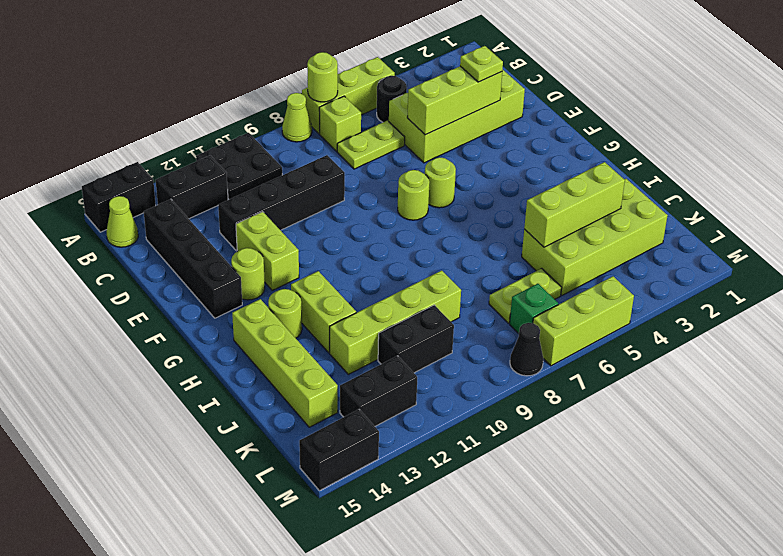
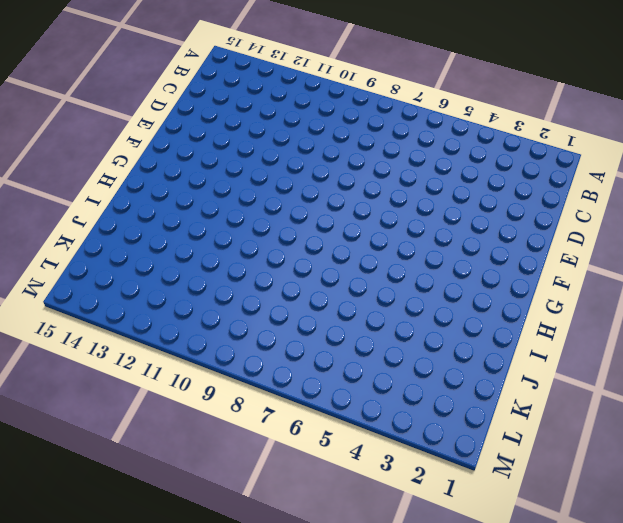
none -> lime brick A5:A7 level 1
none -> lime cone A8 level 1
none -> black plate A10:B11 level 1
none -> black brick A14:A15 level 1

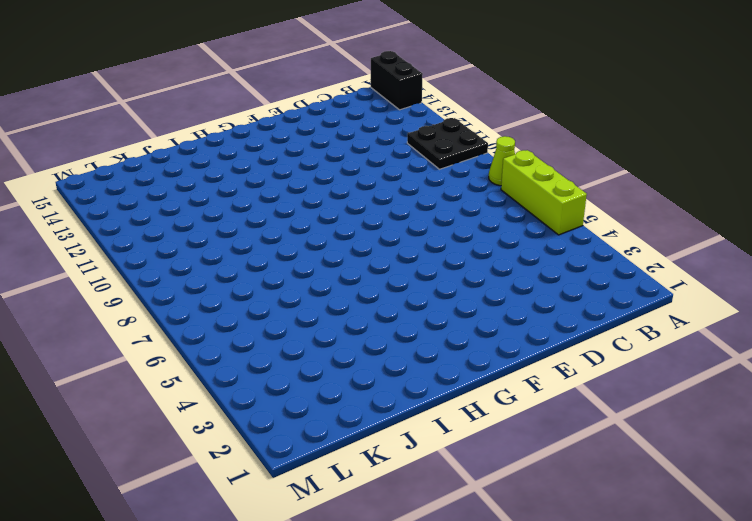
none -> black round brick B5 level 1
none -> lime brick B7 level 1
none -> black brick B12:B13 level 1
none -> lime cone B15 level 1

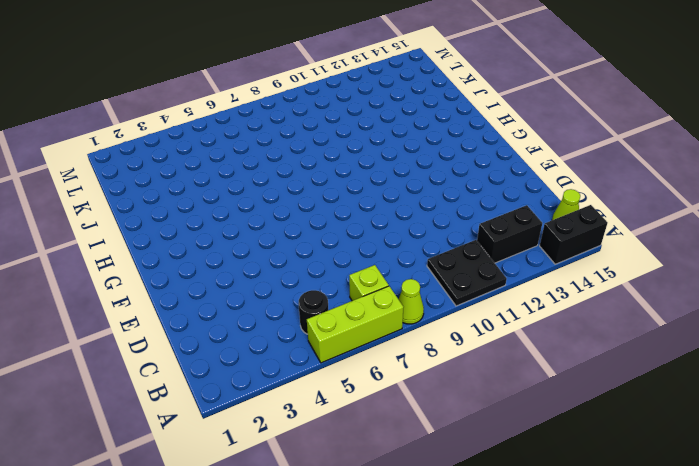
none -> lime brick C2:D5 level 1
none -> lime plate C6:C7 level 1
none -> black brick C14:F14 level 1
none -> black brick D9:D12 level 1

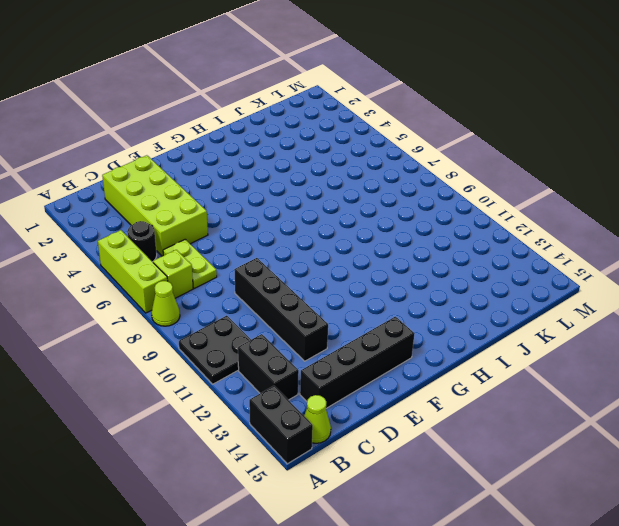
none -> lime brick E12:F12 level 1
none -> lime round brick F6 level 1
none -> lime round brick F7 level 1
none -> lime round brick F13 level 1

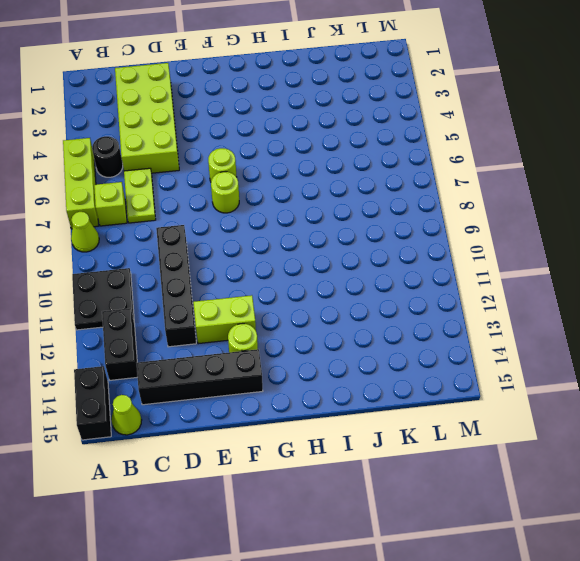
none -> lime brick H12:I12 level 1
none -> lime round brick H13 level 1
none -> lime brick H14:K14 level 1
none -> lime brick J2:K5 level 1

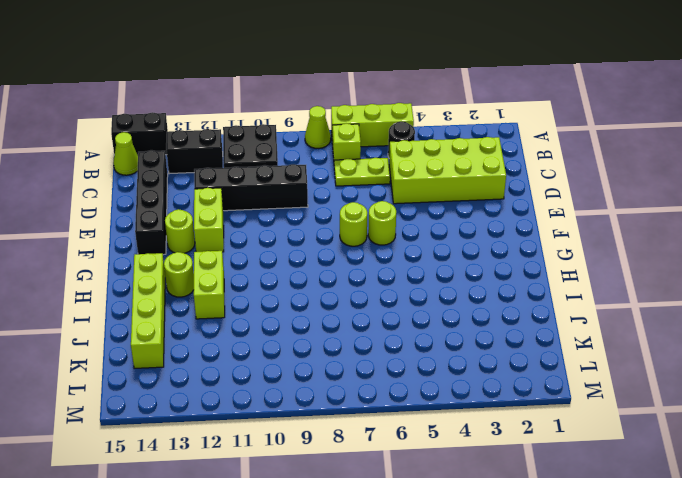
none -> lime brick J2:K5 level 1
none -> lime brick J9:J12 level 1
none -> lime plate K6:K7 level 1
none -> black brick K10:K11 level 1

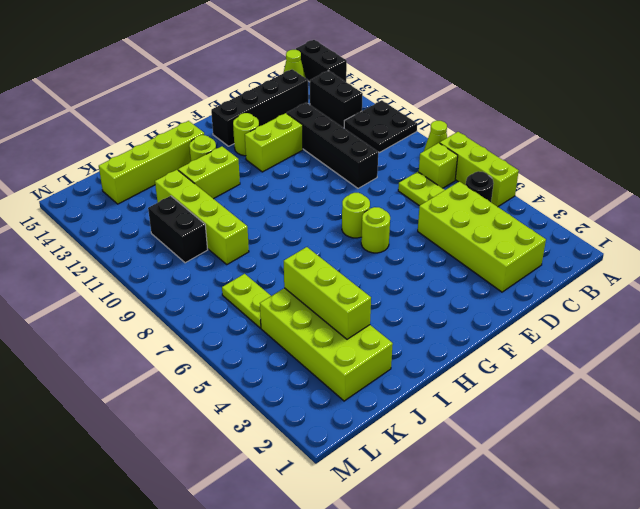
none -> green brick L7 level 1
none -> black brick L12:L13 level 1
none -> lime brick M5:M7 level 1
none -> black cone M8 level 1

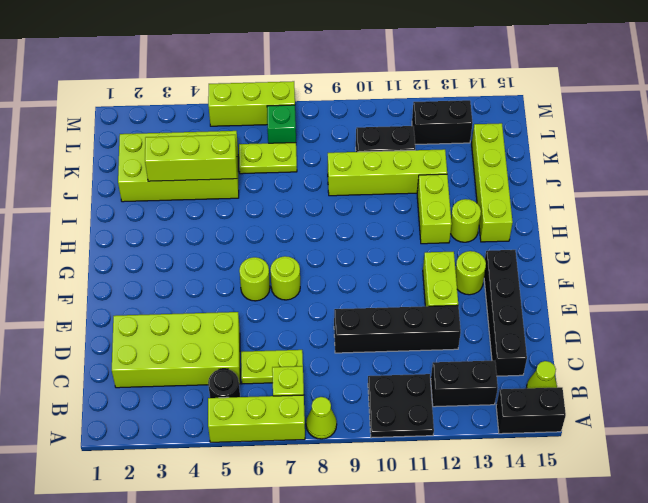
none -> black cone M8 level 1
none -> black brick M14:M15 level 1
none -> lime round brick A7 level 2
none -> lime brick D3:D5 level 2

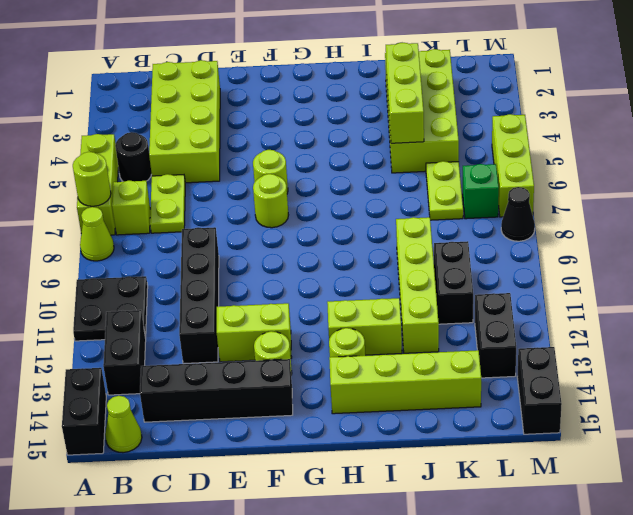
none -> lime brick D3:D5 level 2
none -> lime plate D3 level 3

